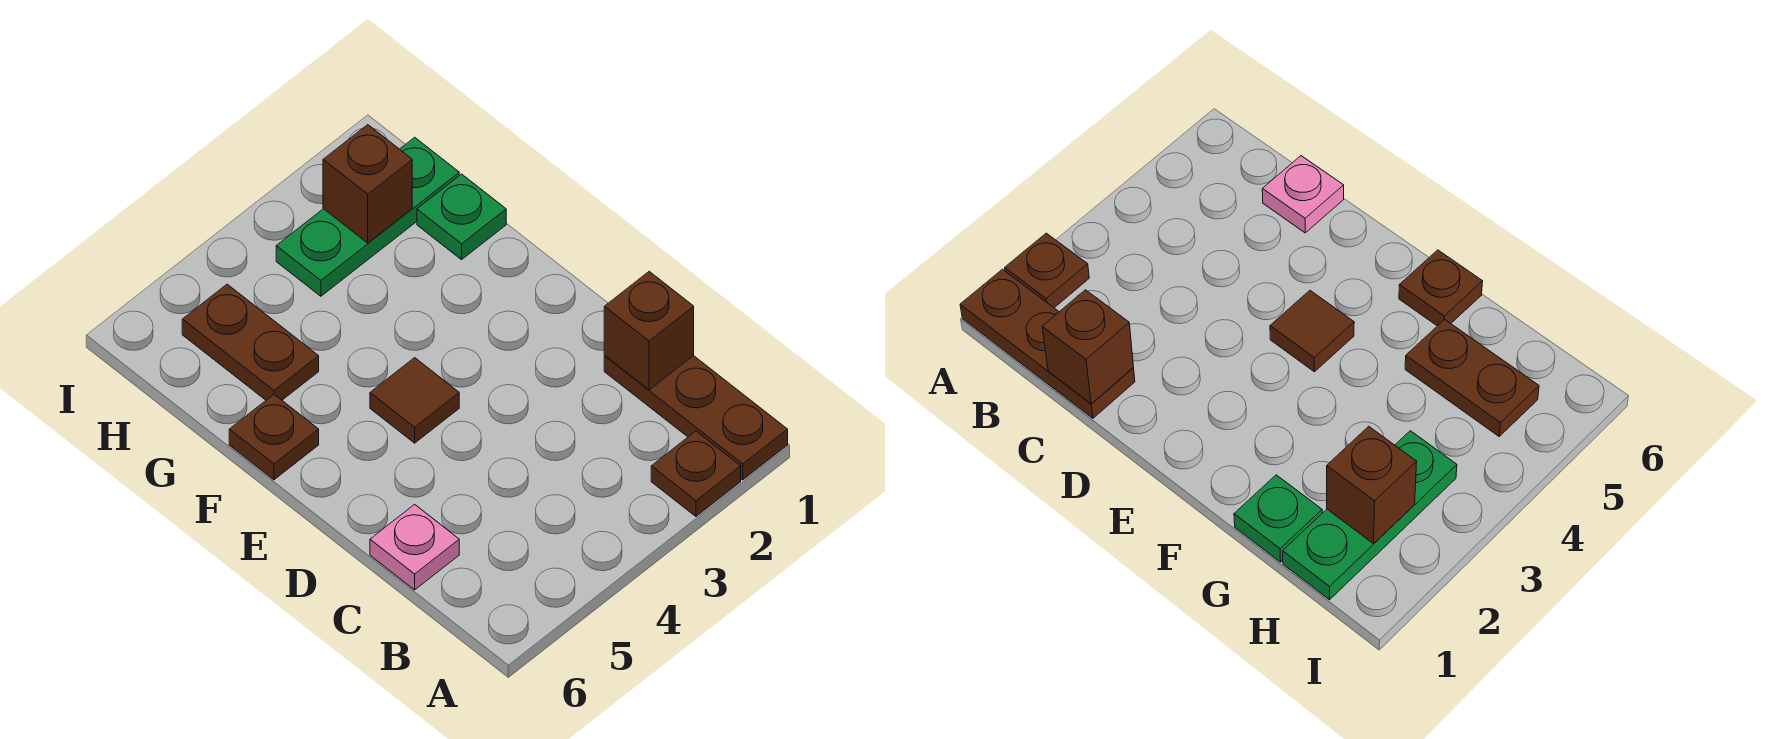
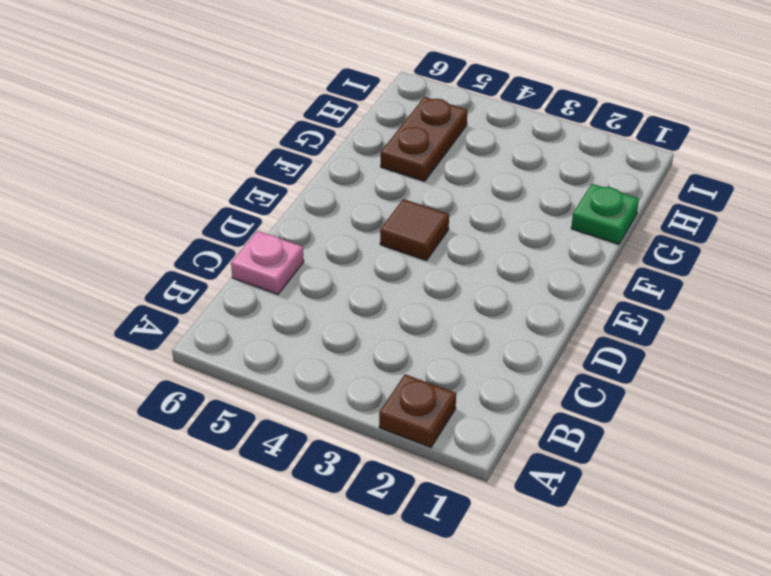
none -> brown plate A1:C1 level 1
none -> brown plate F6 level 1

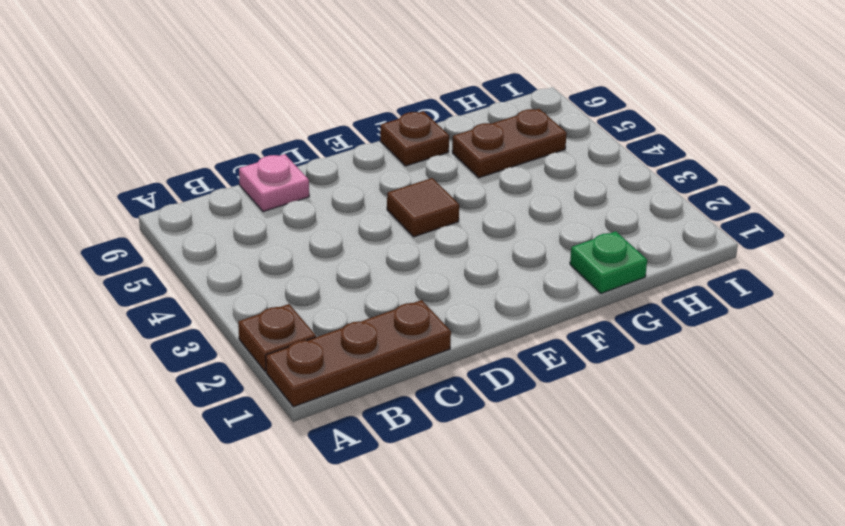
none -> green plate H1:H3 level 1
none -> brown brick C1 level 2

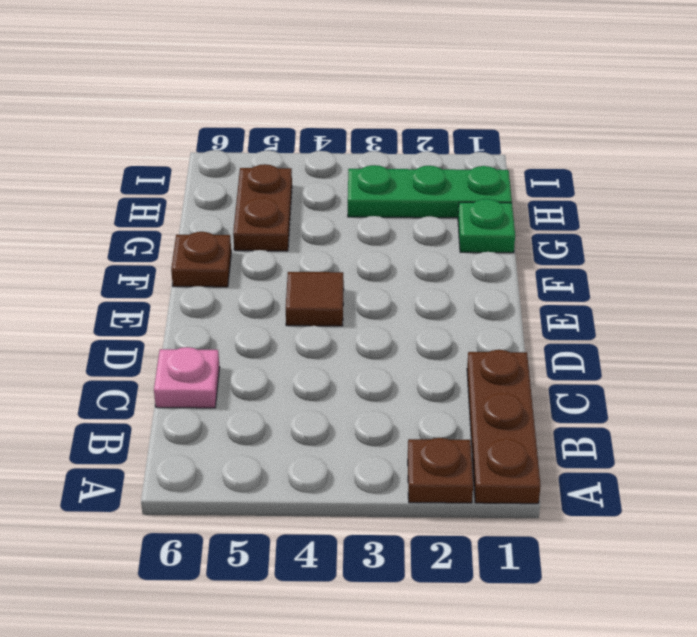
none -> brown brick C1 level 2
none -> brown brick H2 level 2

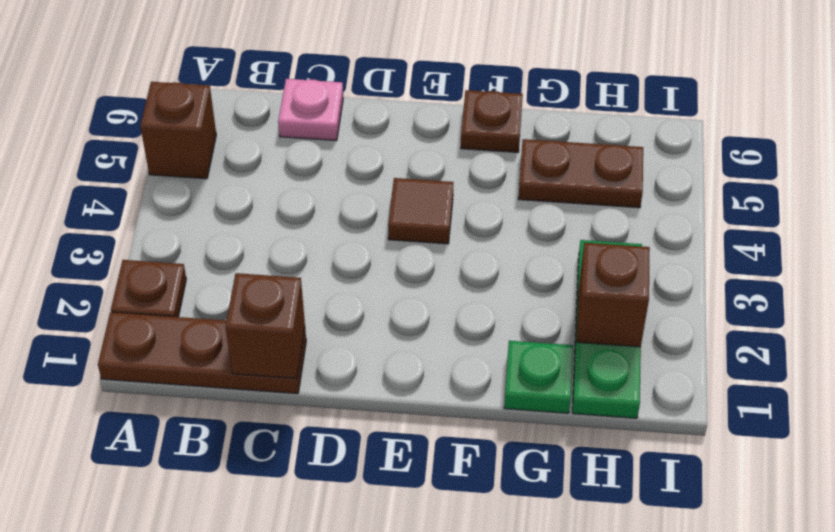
brown brick A5 level 1 -> none

